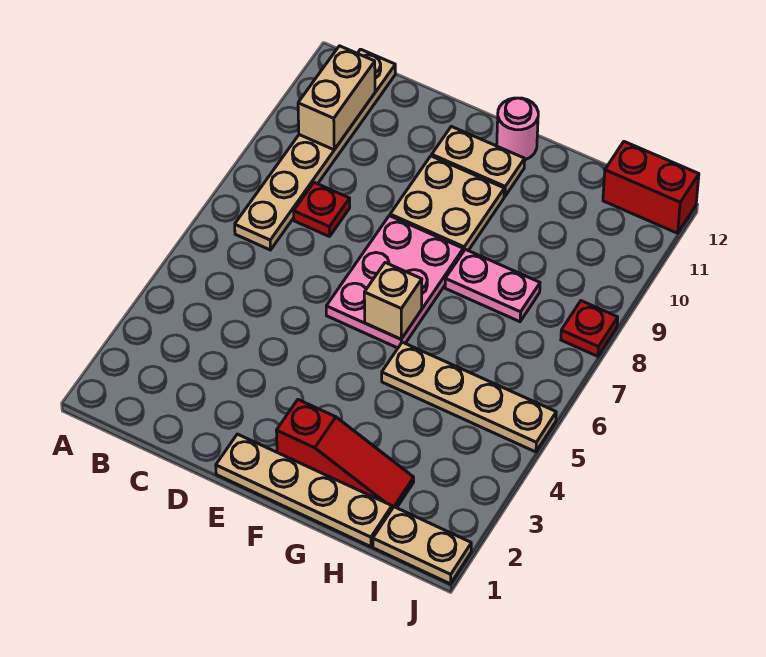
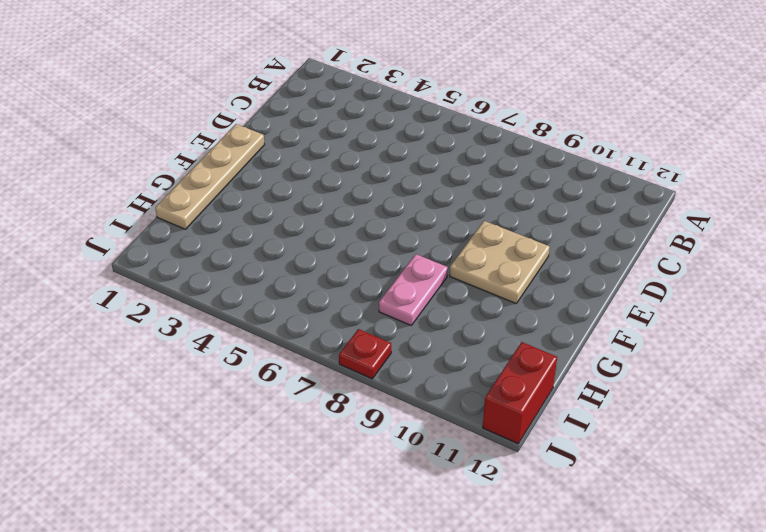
none -> tan plate B7:B12 level 1
none -> red plate C8 level 1
none -> pink plate E6:F8 level 1

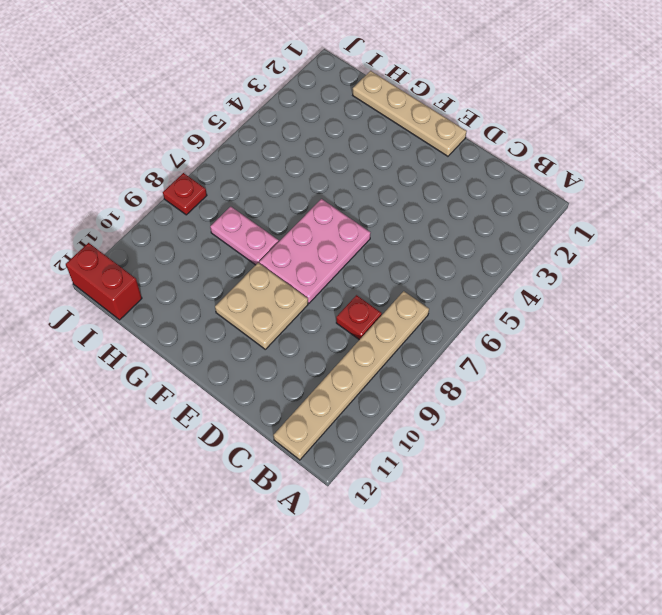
none -> tan plate E11:F11 level 1
none -> red slope F2:H2 level 1 top F
none -> pink round brick F12 level 1

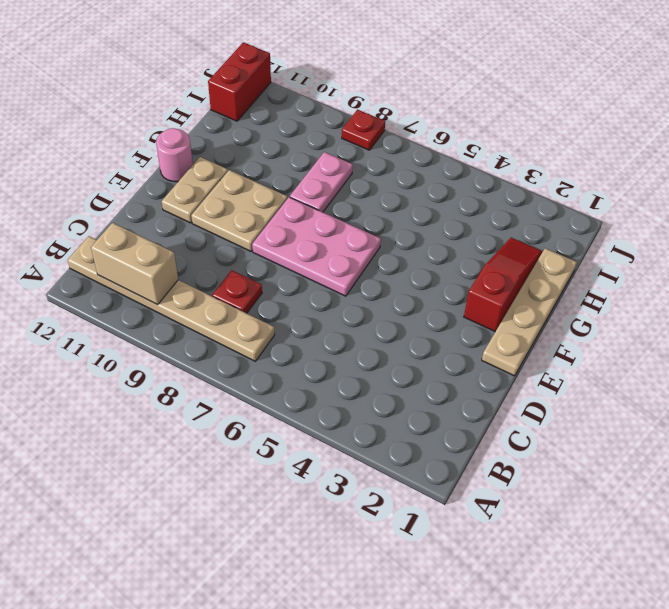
none -> tan plate G5:J5 level 1
none -> tan plate I1:J1 level 1
none -> tan brick F6 level 2

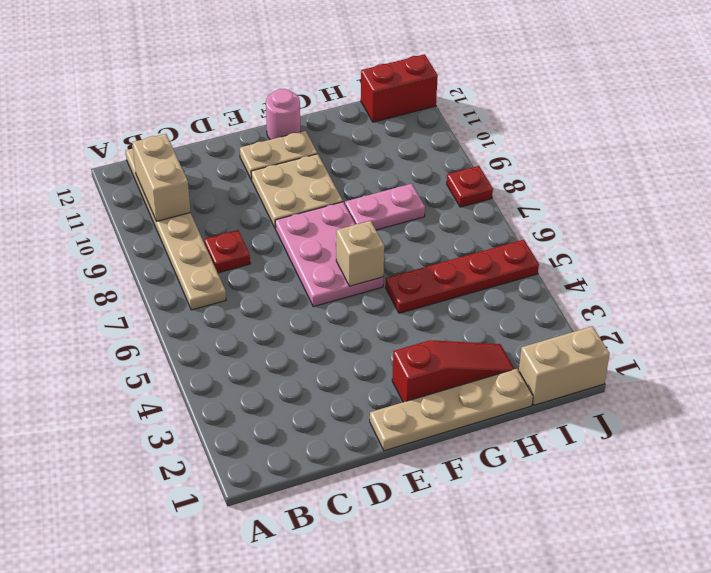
red plate G5:J5 level 1 -> tan plate G5:J5 level 1
tan brick I1:J1 level 1 -> tan plate I1:J1 level 1

